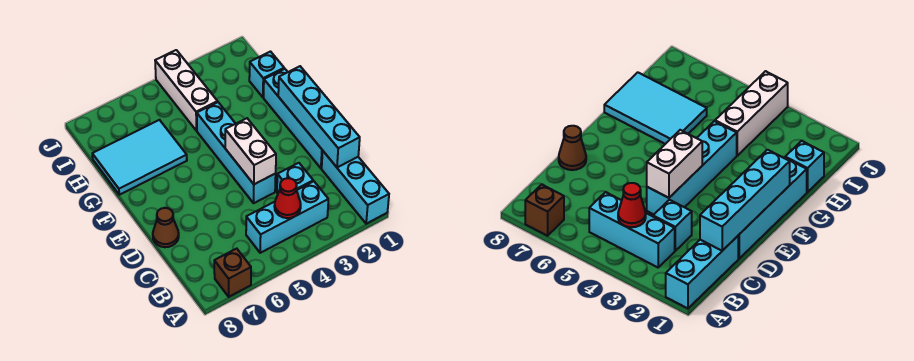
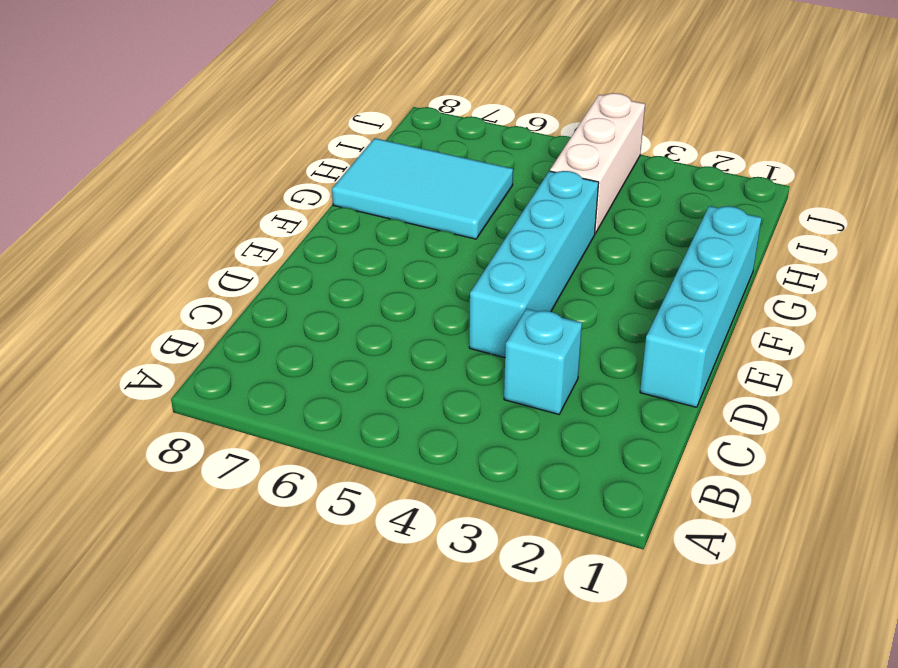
none -> cyan brick A1:C1 level 1
none -> brown brick A7 level 1
none -> cyan brick B3:B5 level 1

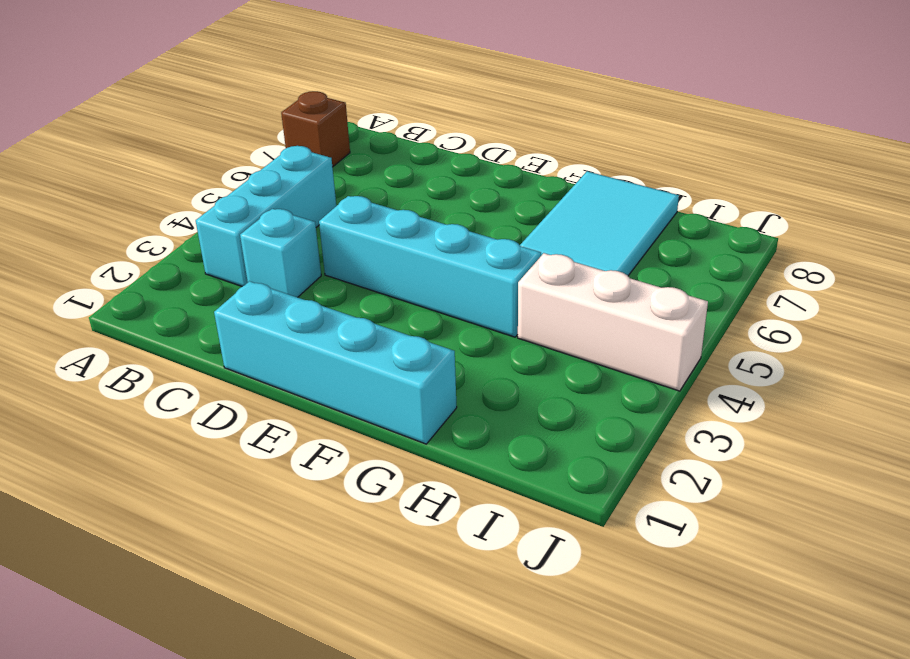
none -> cyan brick A1:C1 level 1
none -> brown cone D8 level 1
none -> cyan brick H1 level 1

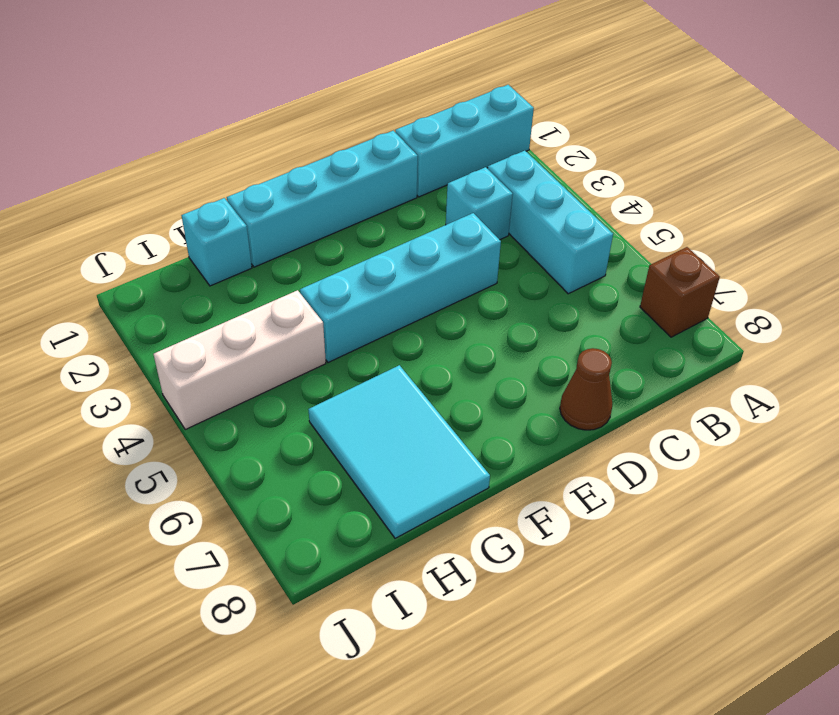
none -> red cone B4 level 2
none -> cyan brick C1:F1 level 2
none -> white brick D4:E4 level 2

